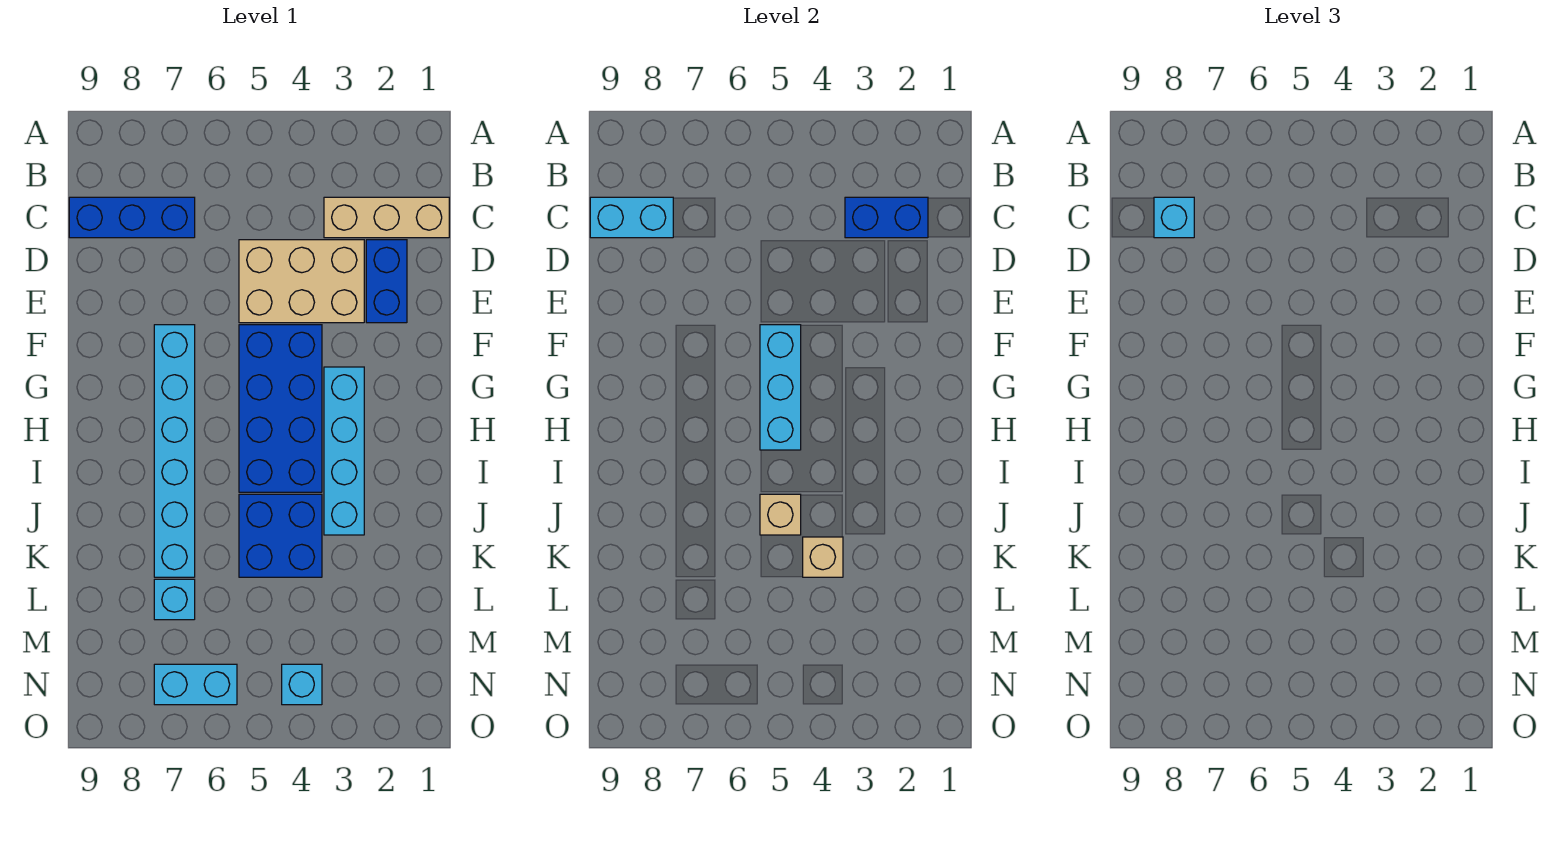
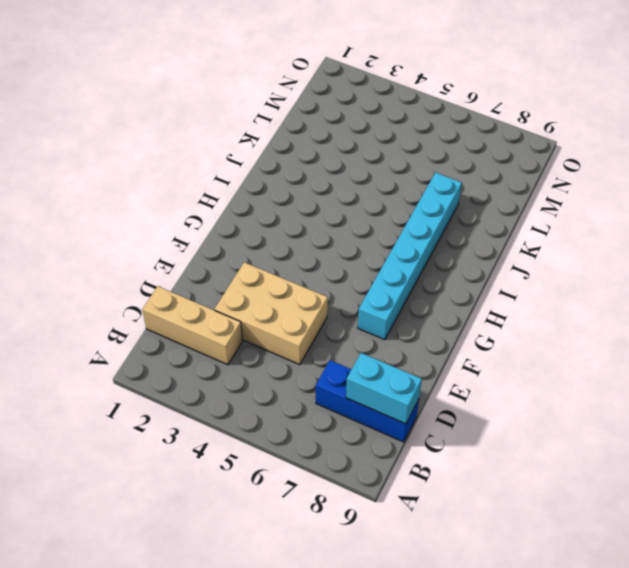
none -> blue brick D2:E2 level 1
none -> blue brick F4:I5 level 1
none -> cyan brick G3:J3 level 1

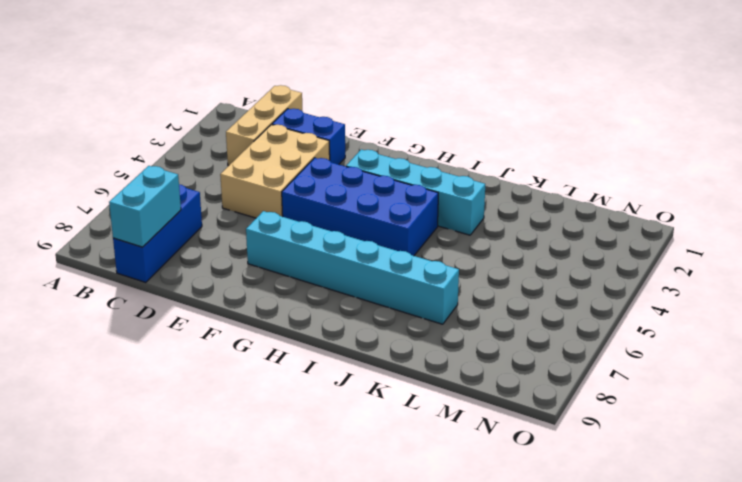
none -> blue brick J4:K5 level 1
none -> cyan brick L7 level 1
none -> cyan brick N4 level 1

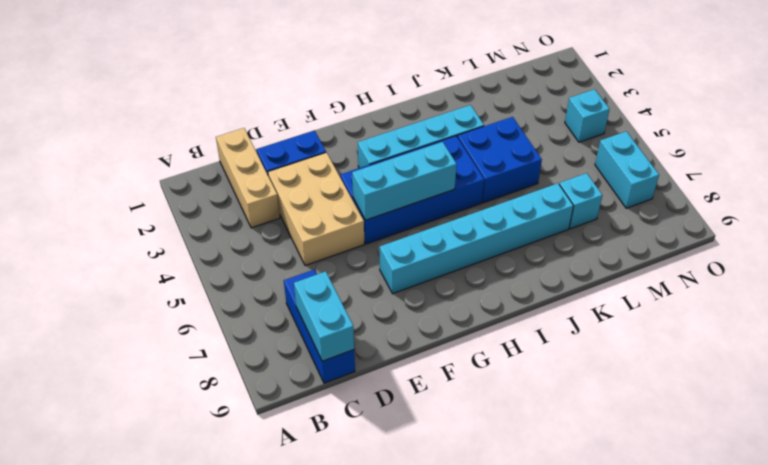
none -> blue brick C2:C3 level 2
none -> tan brick J5 level 2
none -> tan brick K4 level 2

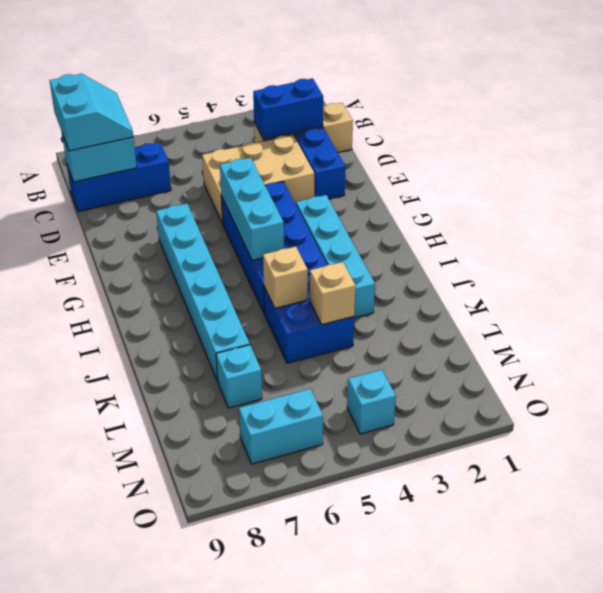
cyan slope B8:C9 level 3 top 9 -> cyan brick C8 level 3

